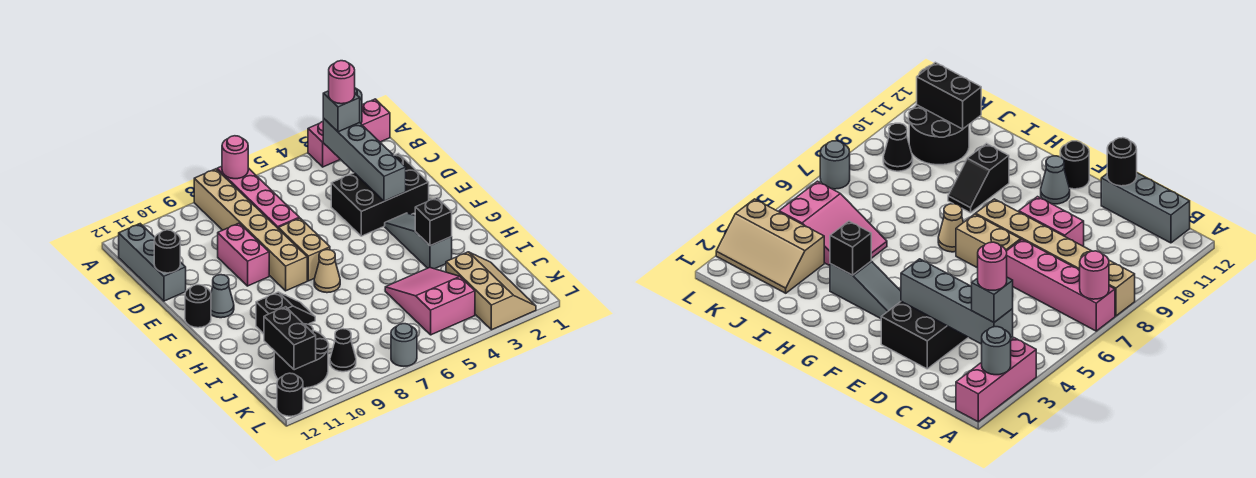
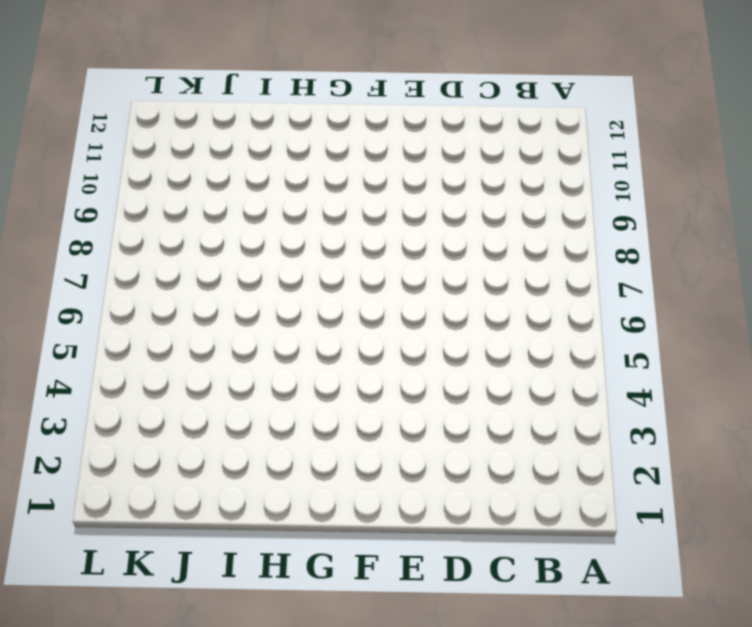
none -> pink brick A1:A3 level 1
none -> pink brick A7:D7 level 1
none -> tan brick A8:F8 level 1

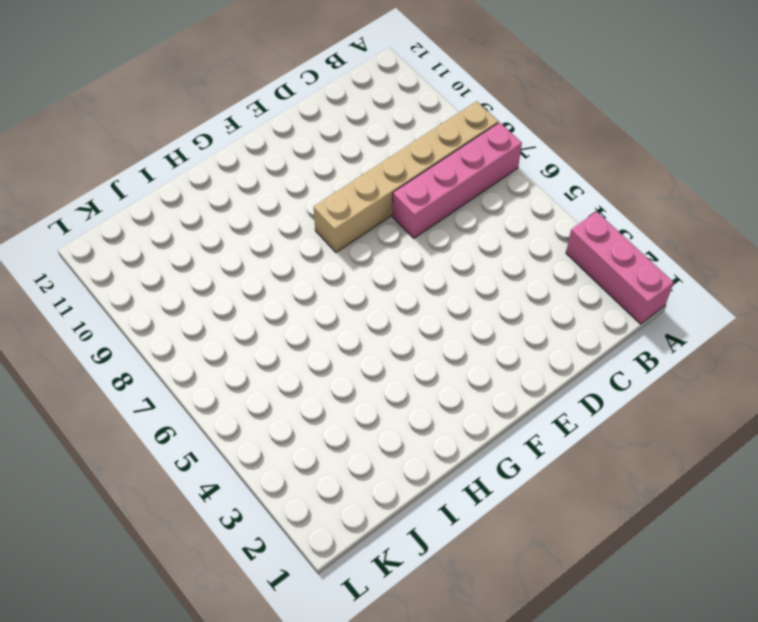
none -> grey brick B12:D12 level 1
none -> black brick D2:E4 level 1
none -> pink brick D9:E9 level 1

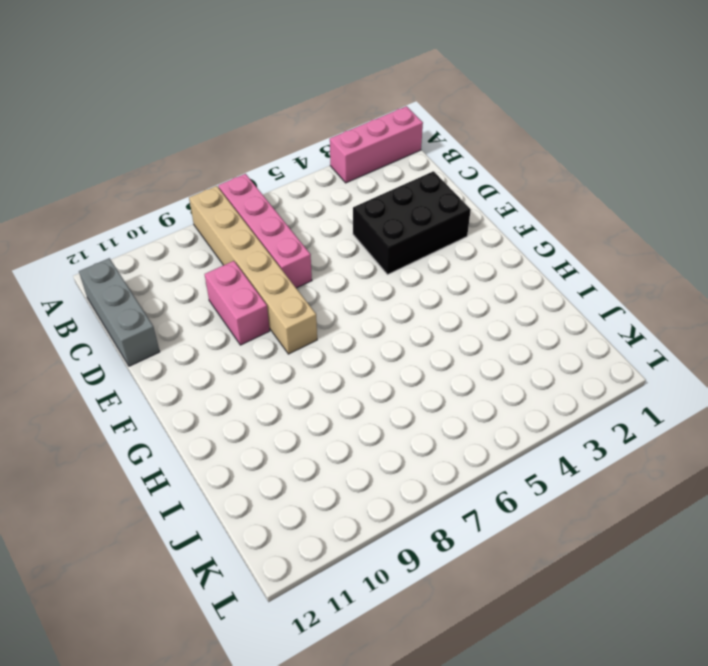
none -> tan brick E7:F7 level 1
none -> grey slope F3:H3 level 1 top H
none -> grey cone F11 level 1

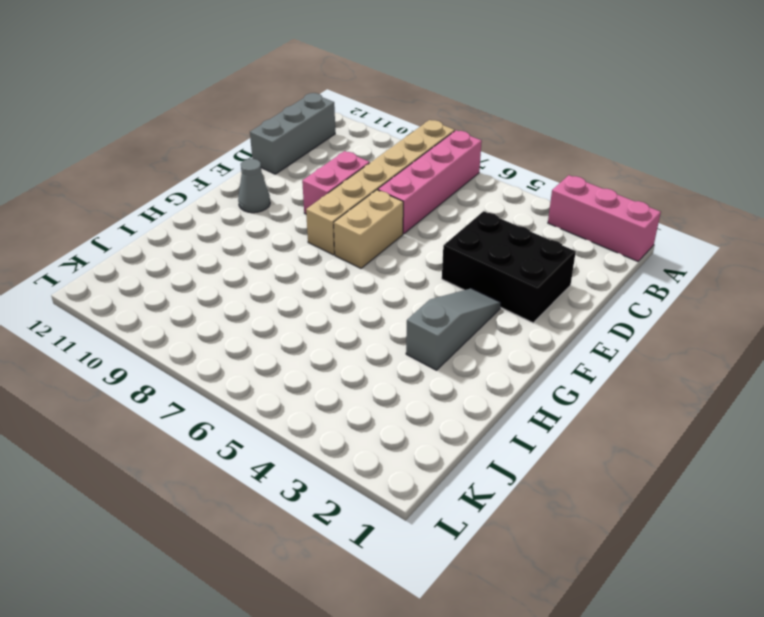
none -> black round brick F12 level 1
none -> tan cone G7 level 1
none -> black slope H9:H10 level 1 top 10

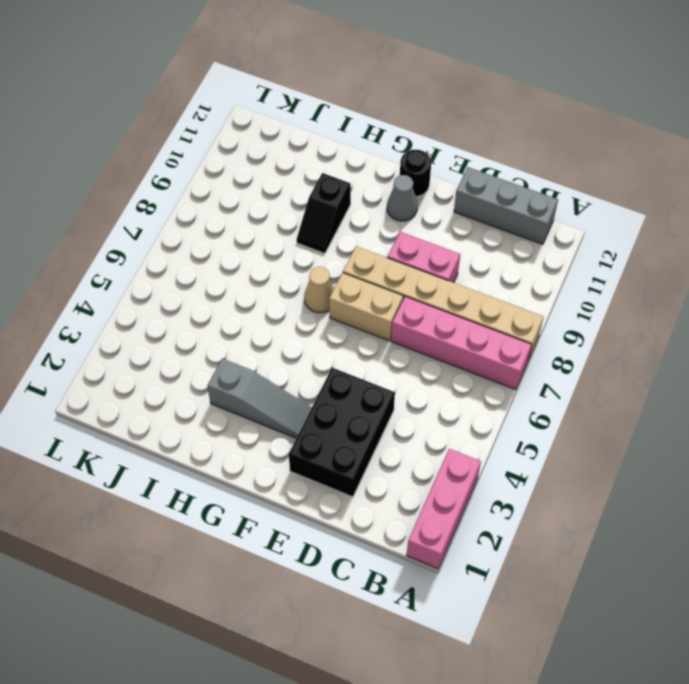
none -> pink slope I4:K5 level 1 top K
none -> tan slope J2:L3 level 1 top 3
none -> black round brick J10:K11 level 1

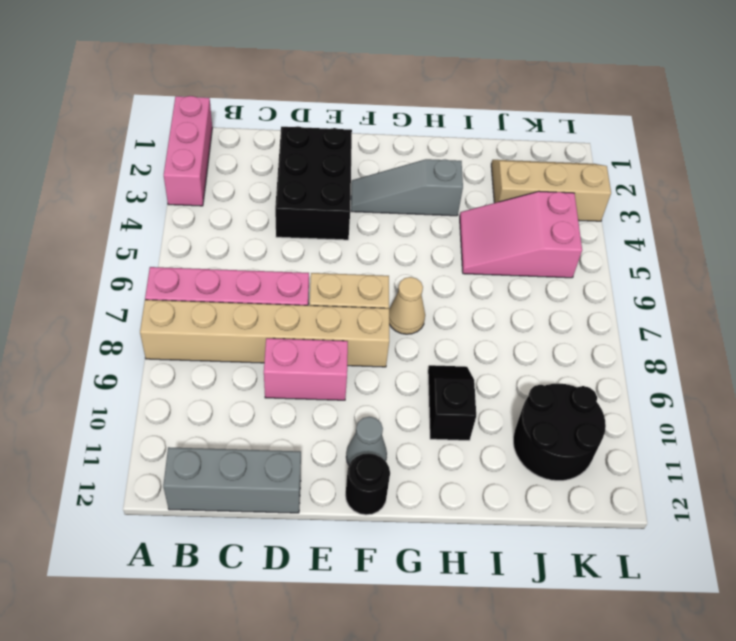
none -> black cone K9 level 1
none -> grey round brick L7 level 1
none -> black round brick L12 level 1

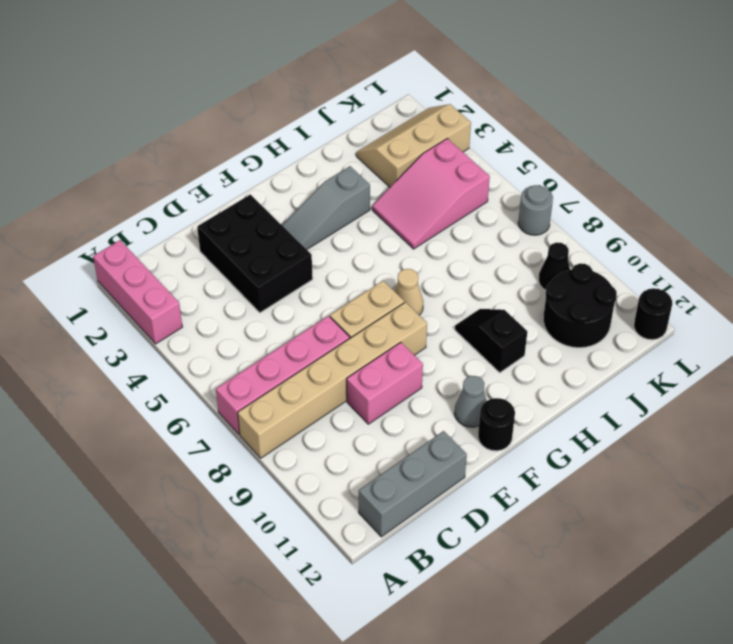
none -> grey round brick A2 level 2
none -> pink round brick A7 level 2
none -> grey brick B3:E3 level 2

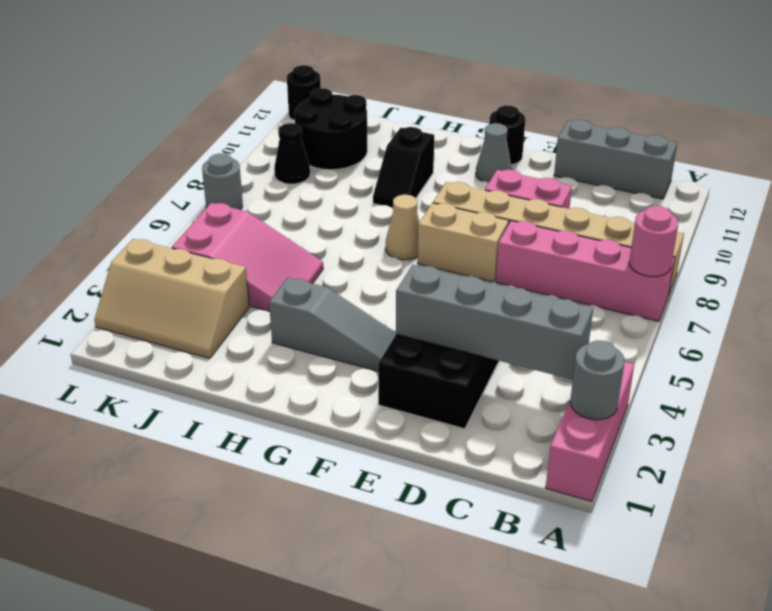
none -> black round brick D12 level 2
none -> black brick H3 level 2
none -> black brick J11:K11 level 2

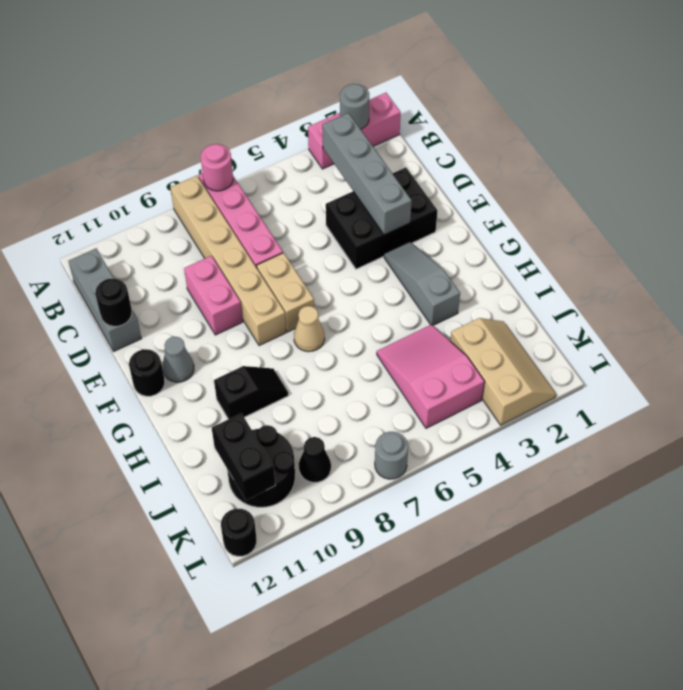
none -> black brick H3 level 2
none -> grey brick B3 level 3
none -> pink round brick B3 level 4

